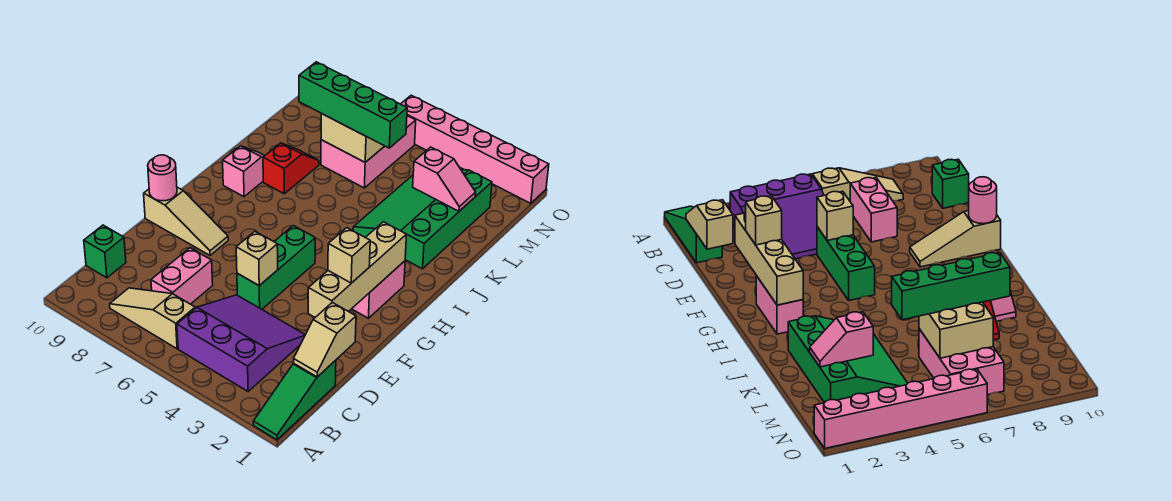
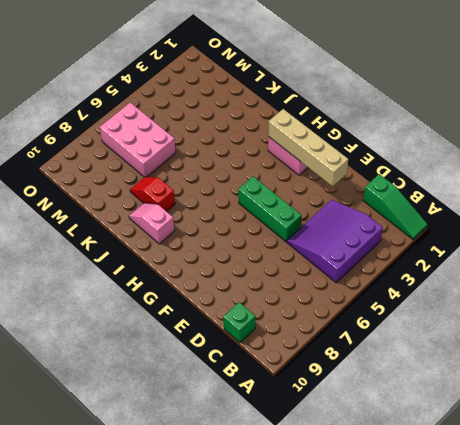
none -> tan slope B6:B8 level 1 top 6
none -> pink brick C7:D7 level 1
none -> tan slope F8:F10 level 1 top 10

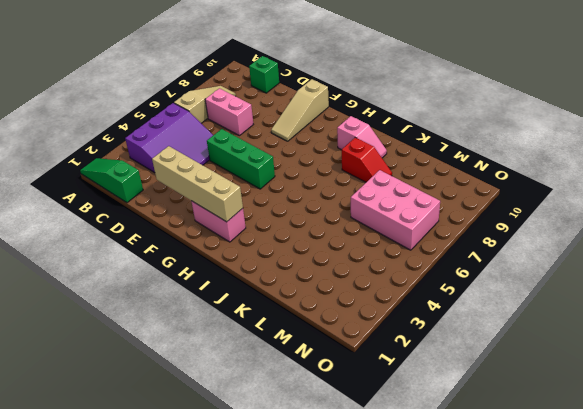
none -> green slope J2:M4 level 1 top 2
none -> pink brick O1:O6 level 1
none -> tan slope C1:D1 level 2 top D

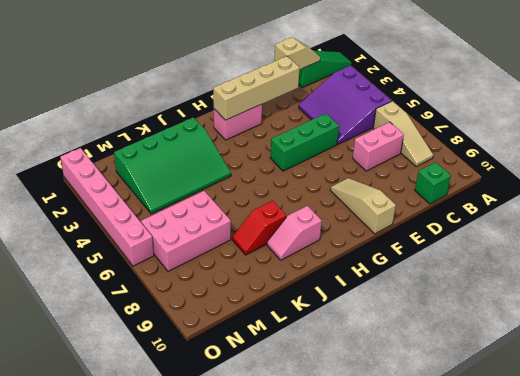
none -> tan brick E5 level 2
none -> pink round brick F10 level 2
none -> pink slope L2:L3 level 2 top 3

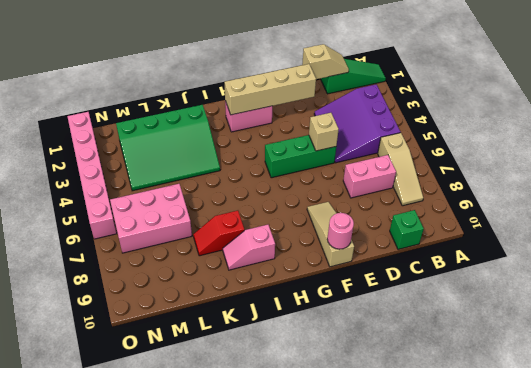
none -> pink slope L2:L3 level 2 top 3
none -> tan brick L6:M7 level 2
none -> tan brick F2 level 3

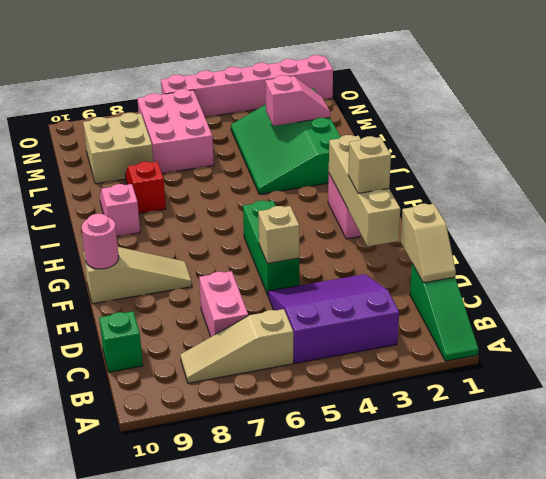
tan brick L8:M9 level 1 -> tan brick L6:M7 level 2
none -> green brick L5:L8 level 3

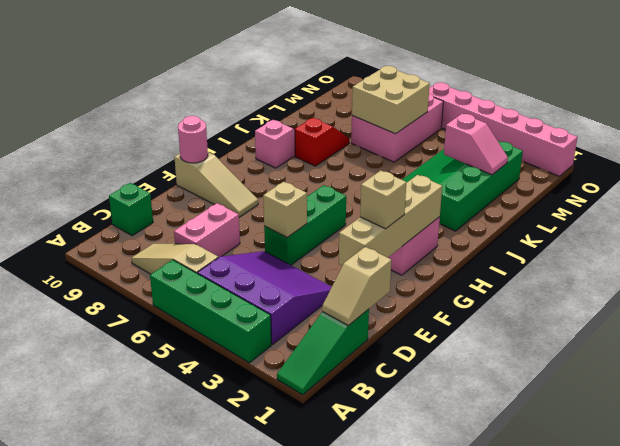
green brick A3:A6 level 1 -> green brick L5:L8 level 3

